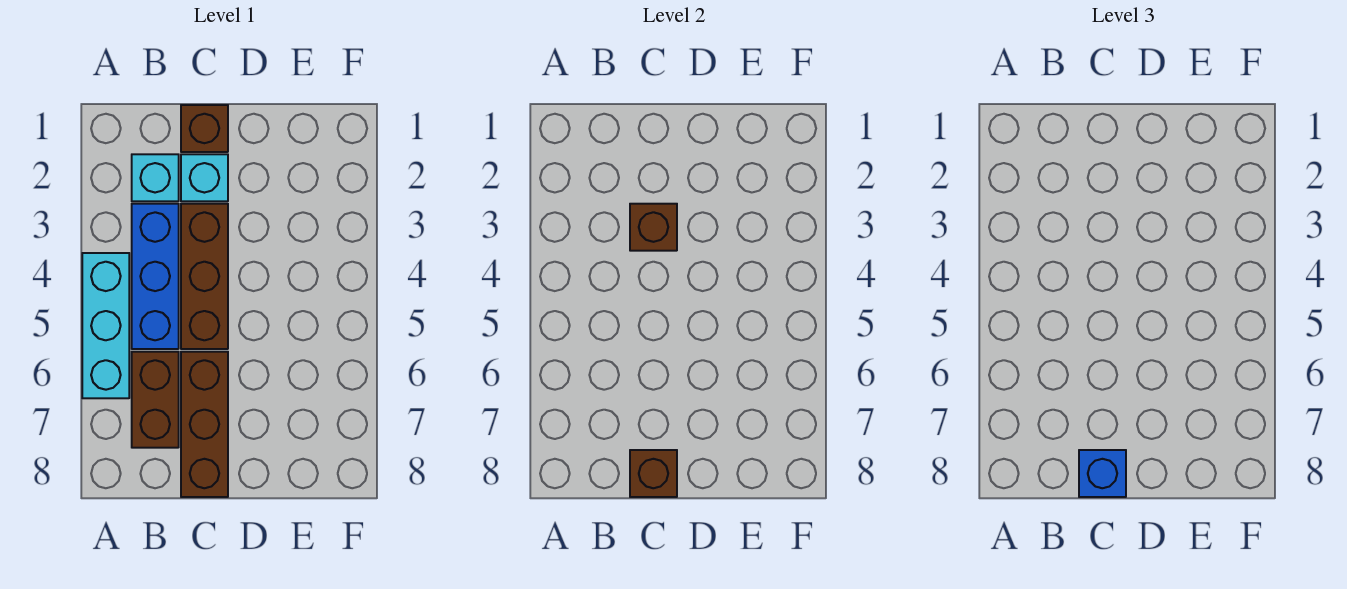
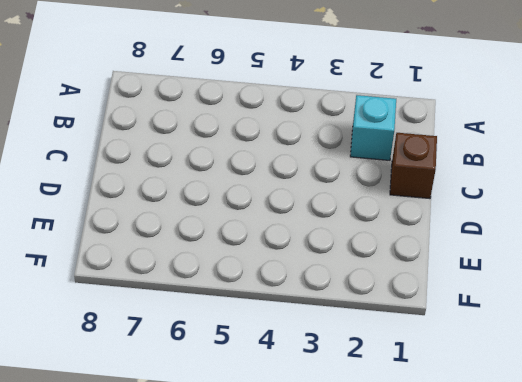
none -> cyan brick A4:A6 level 1
none -> blue brick B3:B5 level 1

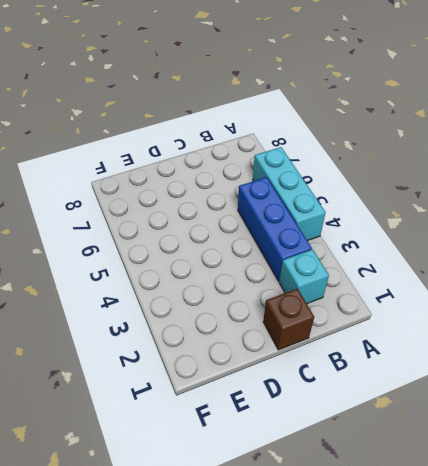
none -> brown brick B6:B7 level 1
none -> cyan brick C2 level 1

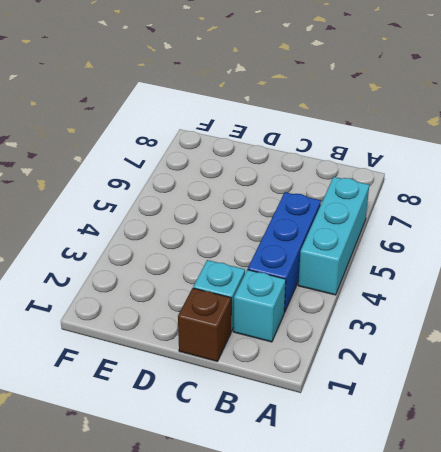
none -> brown brick B6:B7 level 1
none -> brown brick C3:C5 level 1

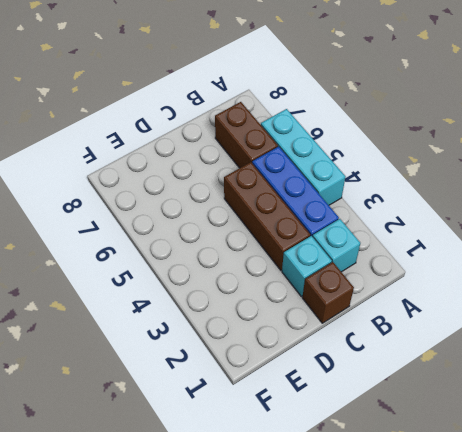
none -> brown brick C6:C8 level 1
none -> brown brick C3 level 2

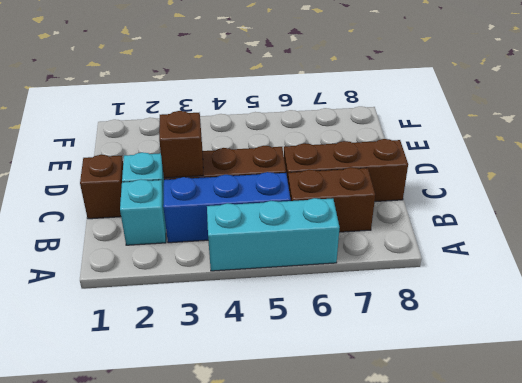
none -> brown brick C8 level 2
none -> blue brick C8 level 3

